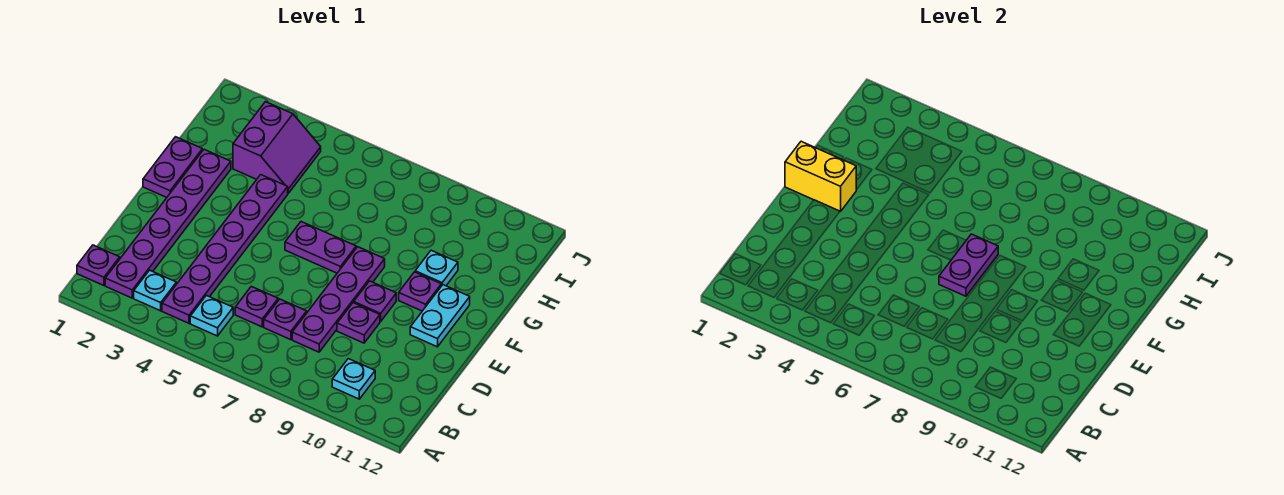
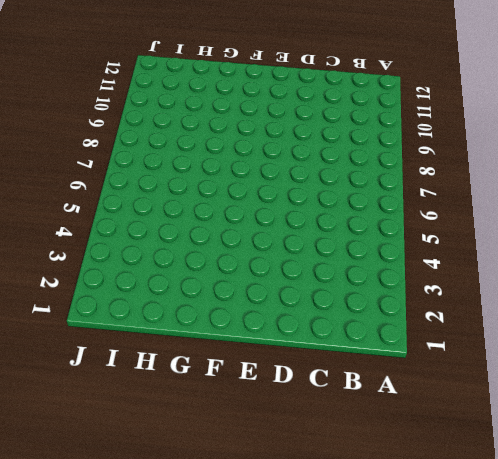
none -> purple plate B1 level 1
none -> purple plate B2:G2 level 1
none -> cyan plate B3 level 1

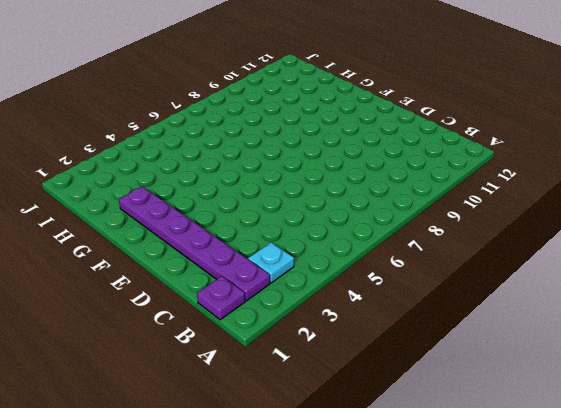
none -> purple plate B4:G4 level 1
none -> cyan plate B5 level 1
none -> cyan plate B10 level 1

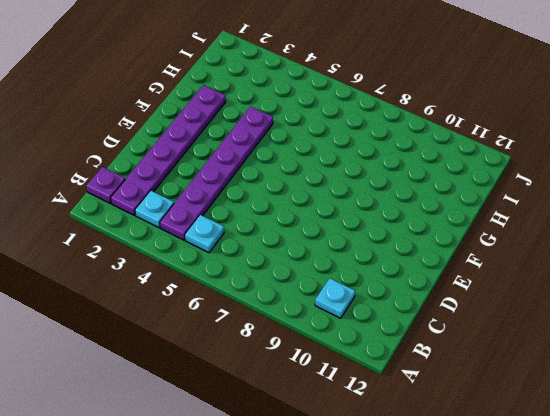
none -> purple plate C6 level 1
none -> purple plate C7 level 1
none -> purple plate C8:F8 level 1

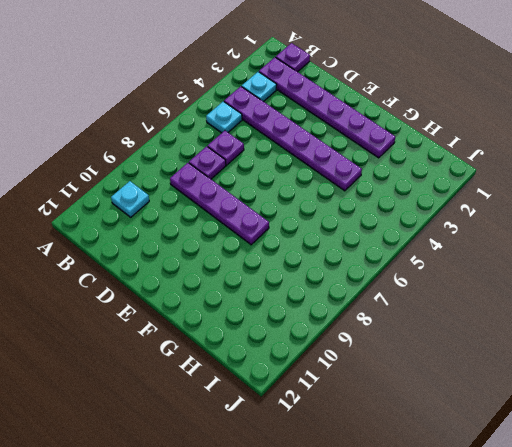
none -> purple plate D9 level 1
none -> purple plate E9 level 1
none -> cyan plate E11:F11 level 1

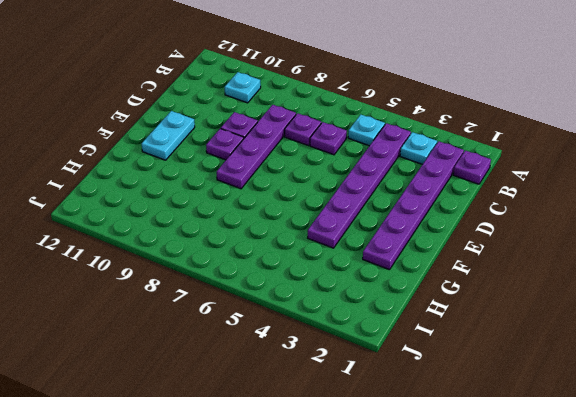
none -> purple plate F1:G1 level 1
none -> purple plate F6:F7 level 1
none -> purple plate F10 level 1

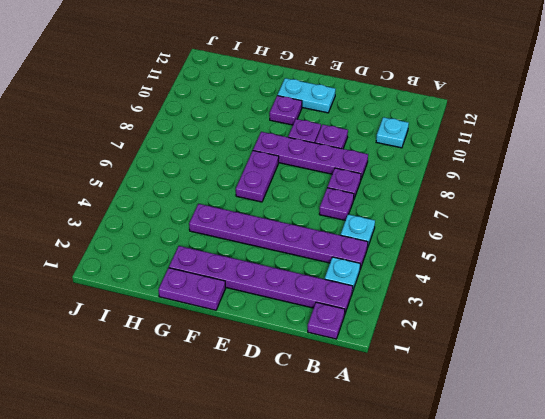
none -> cyan plate G10 level 1
none -> purple slope H3:I4 level 1 top 3
none -> purple plate E7:F7 level 2

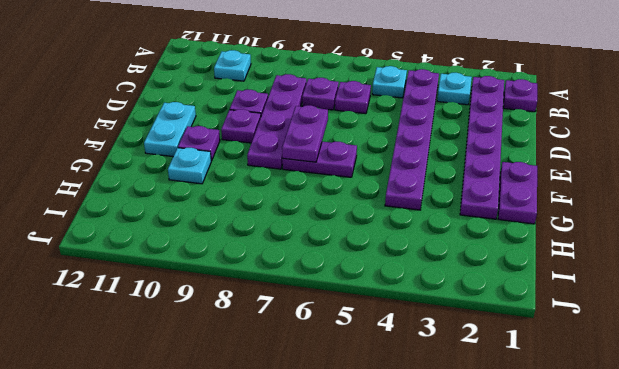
none -> purple slope H3:I4 level 1 top 3
none -> yellow brick F1:F2 level 2

